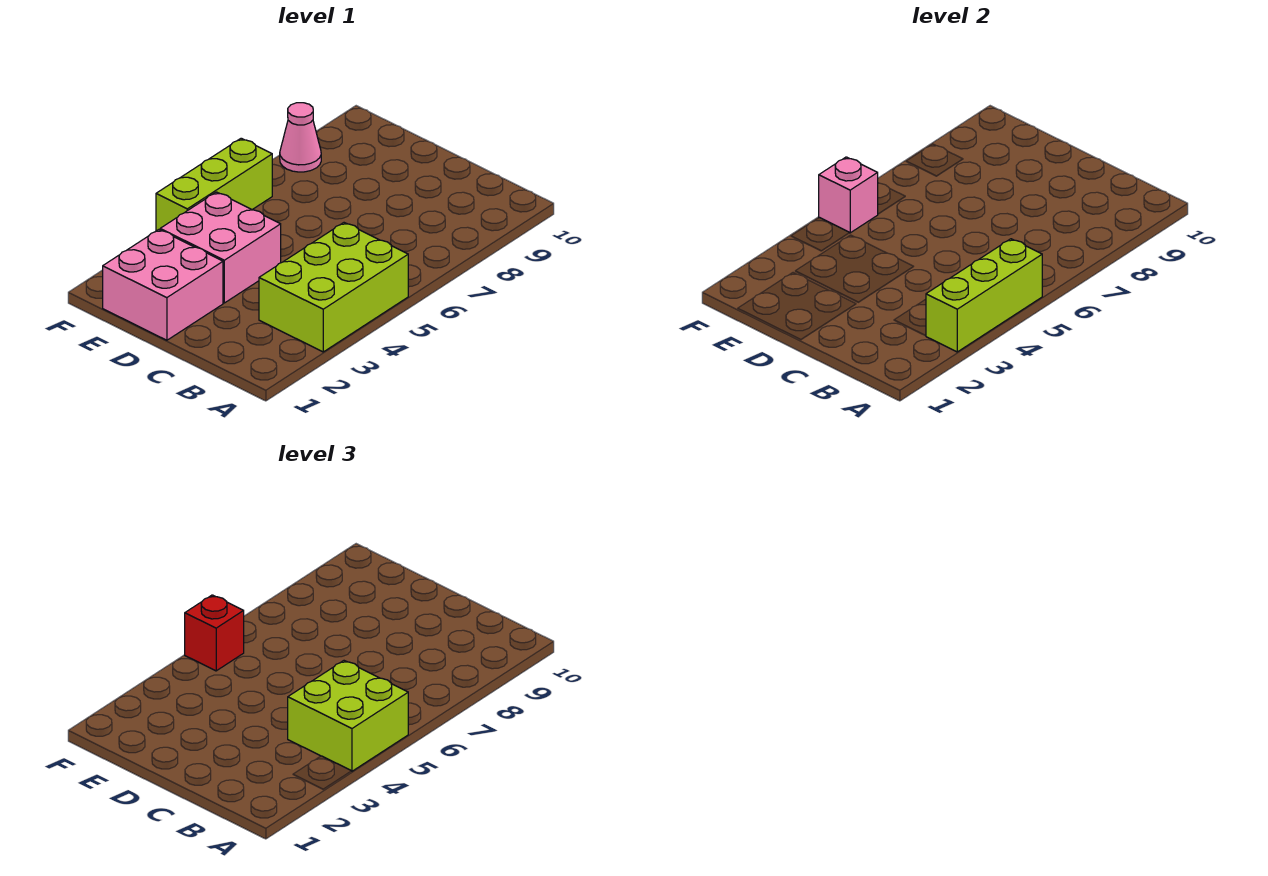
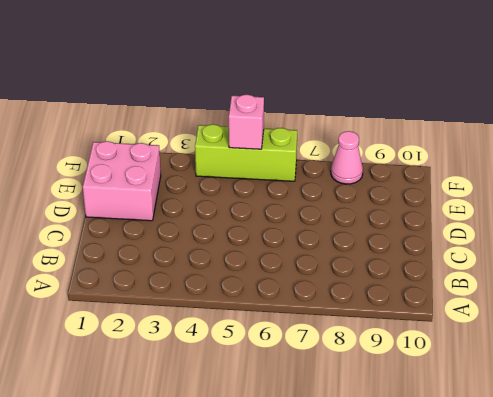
none -> lime brick A3:B5 level 1
none -> pink brick D3:E4 level 1

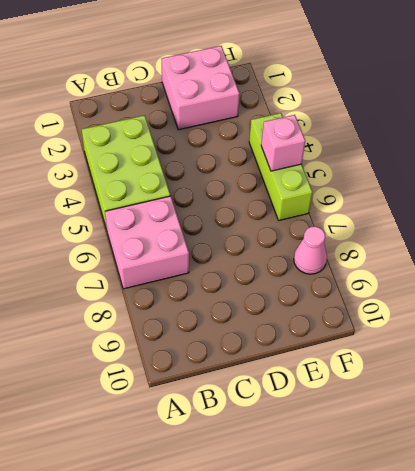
pink brick A6:B7 level 1 -> pink brick D3:E4 level 1
none -> lime brick A3:A5 level 2
none -> lime brick A4:B5 level 3

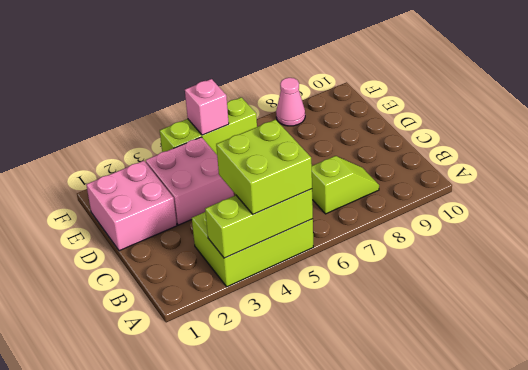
lime slope B7:B8 level 1 top 7 -> none
none -> red brick F5 level 3

